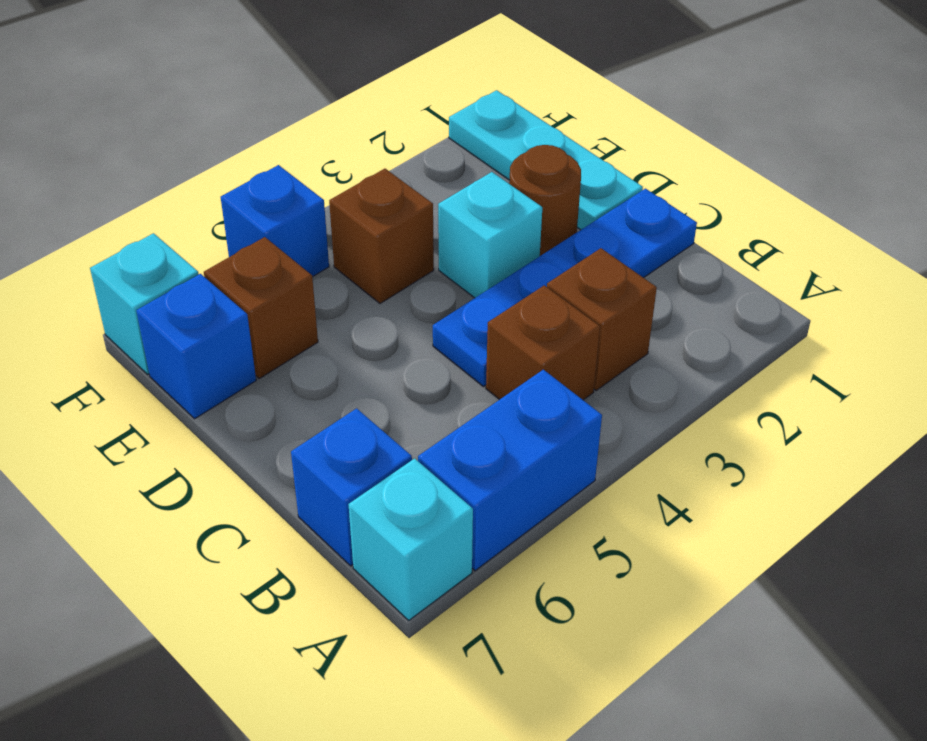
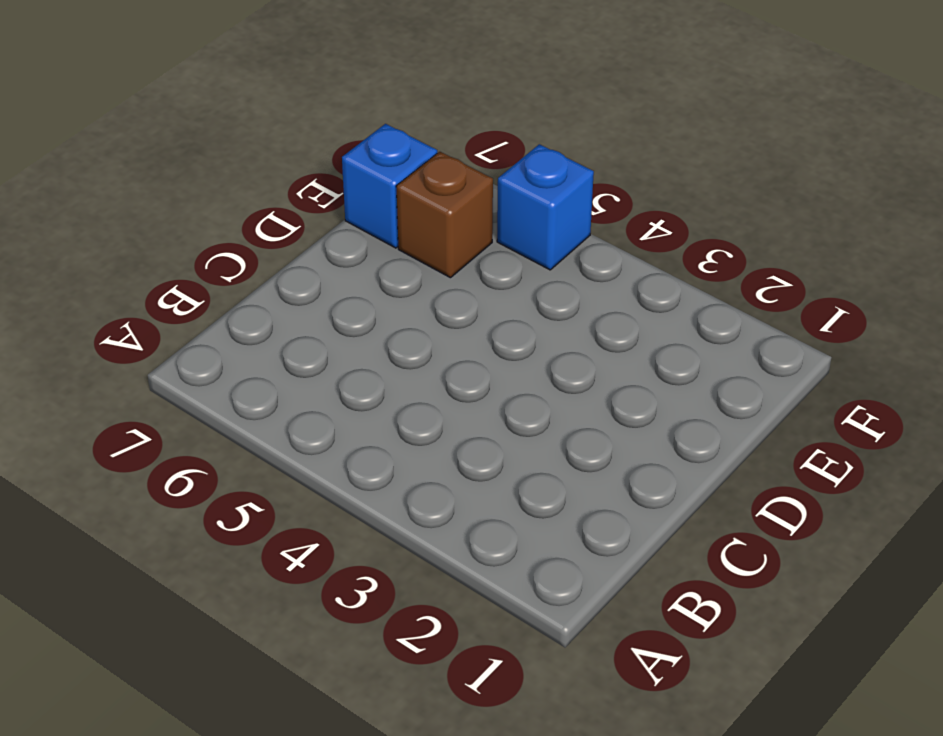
none -> blue brick A5:A6 level 1
none -> cyan brick A7 level 1
none -> brown brick B3 level 1

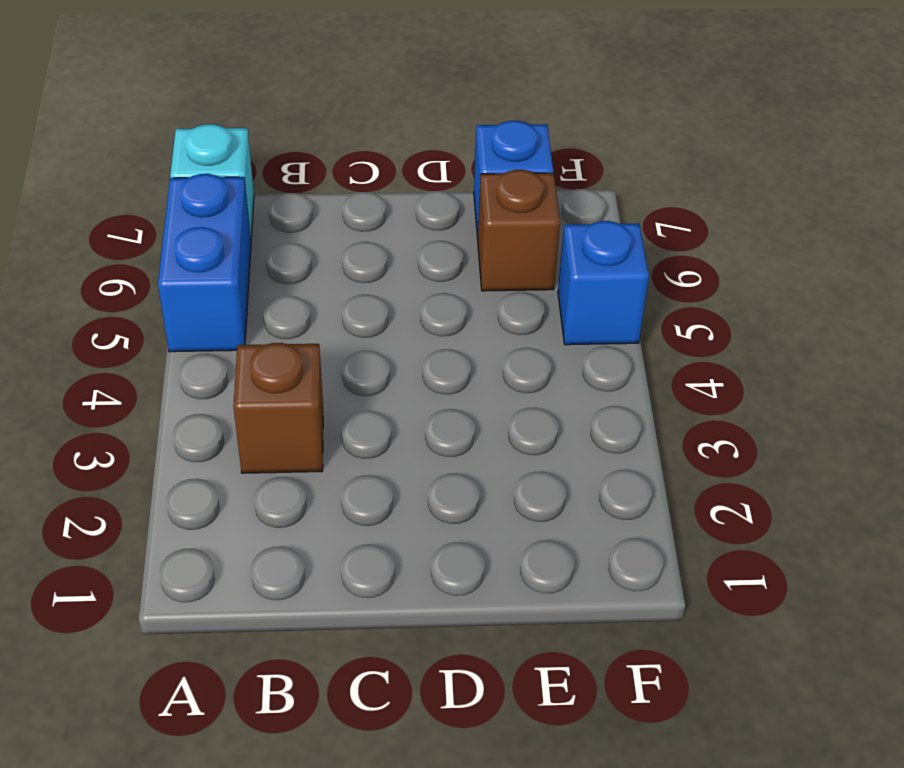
none -> brown brick B4 level 1
none -> blue brick B7 level 1
none -> blue plate C1:C4 level 1

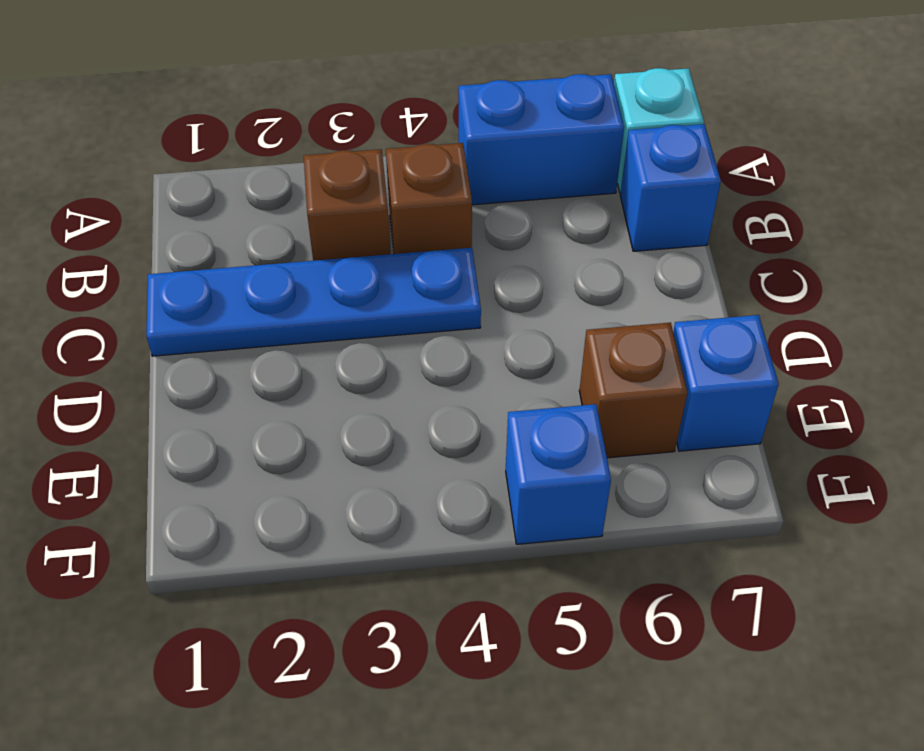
none -> cyan plate D1:F1 level 1
none -> brown round brick D2 level 1
none -> cyan brick D3 level 1

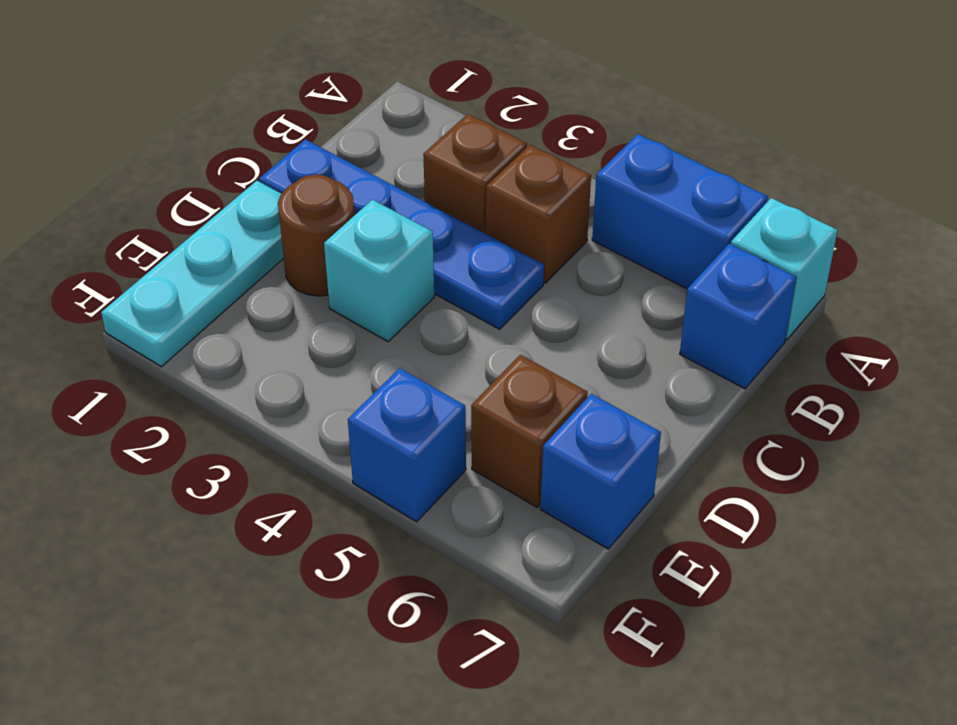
none -> brown brick E4 level 1
none -> cyan brick F7 level 1

